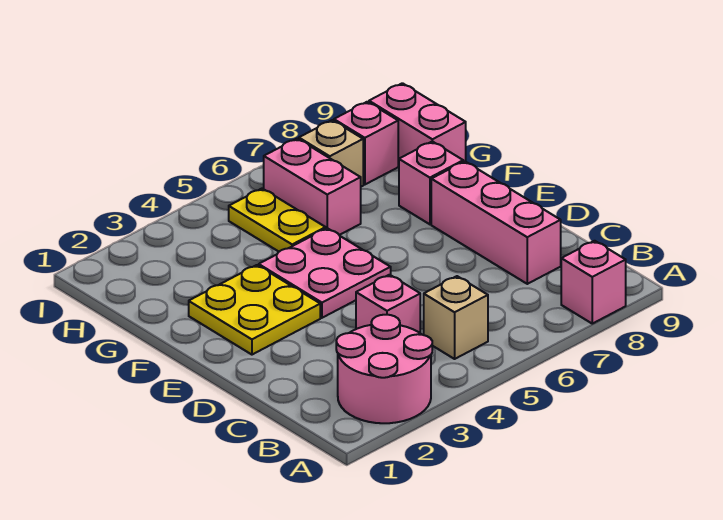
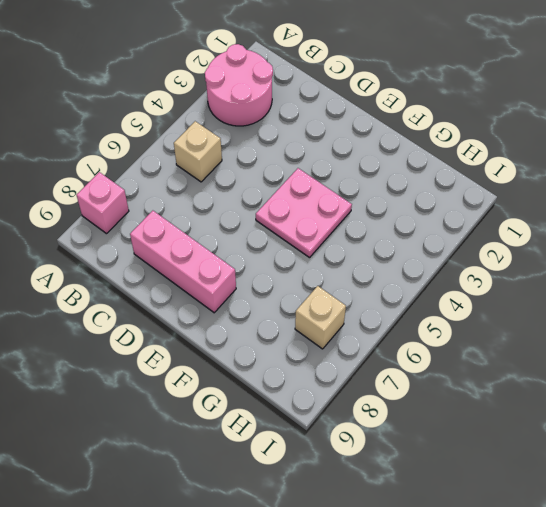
none -> pink brick C4 level 1
none -> yellow plate E2:F3 level 1
none -> pink brick F8 level 1

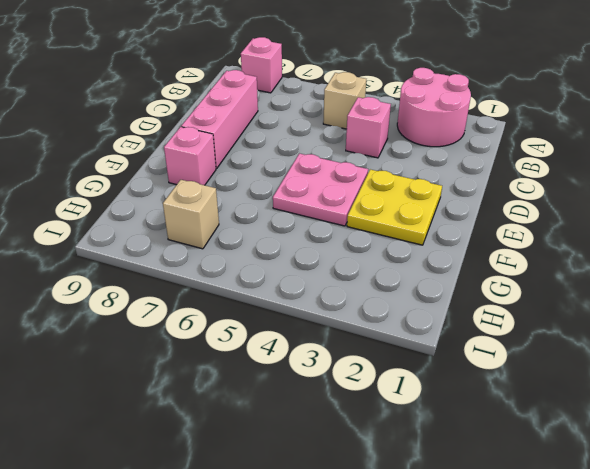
none -> yellow plate G5:H5 level 1
none -> pink brick G6:H6 level 1
none -> pink brick G9:H9 level 1

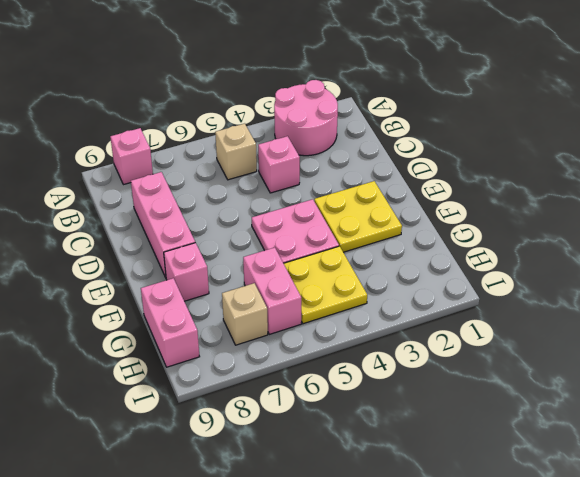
yellow plate G4:H5 level 1 -> yellow plate G5:H5 level 1
none -> pink brick H8 level 1

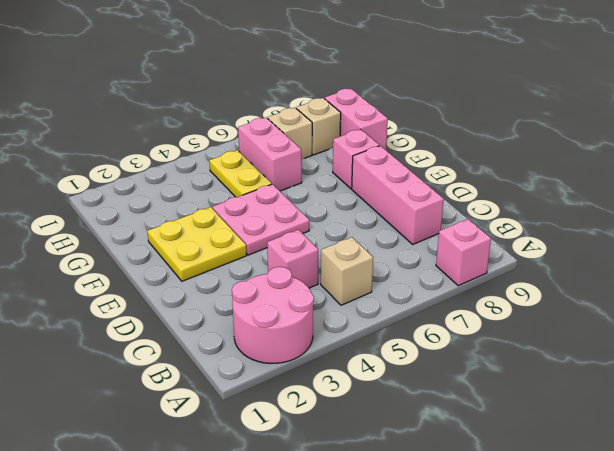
tan brick H8 level 1 -> pink brick H8 level 1

